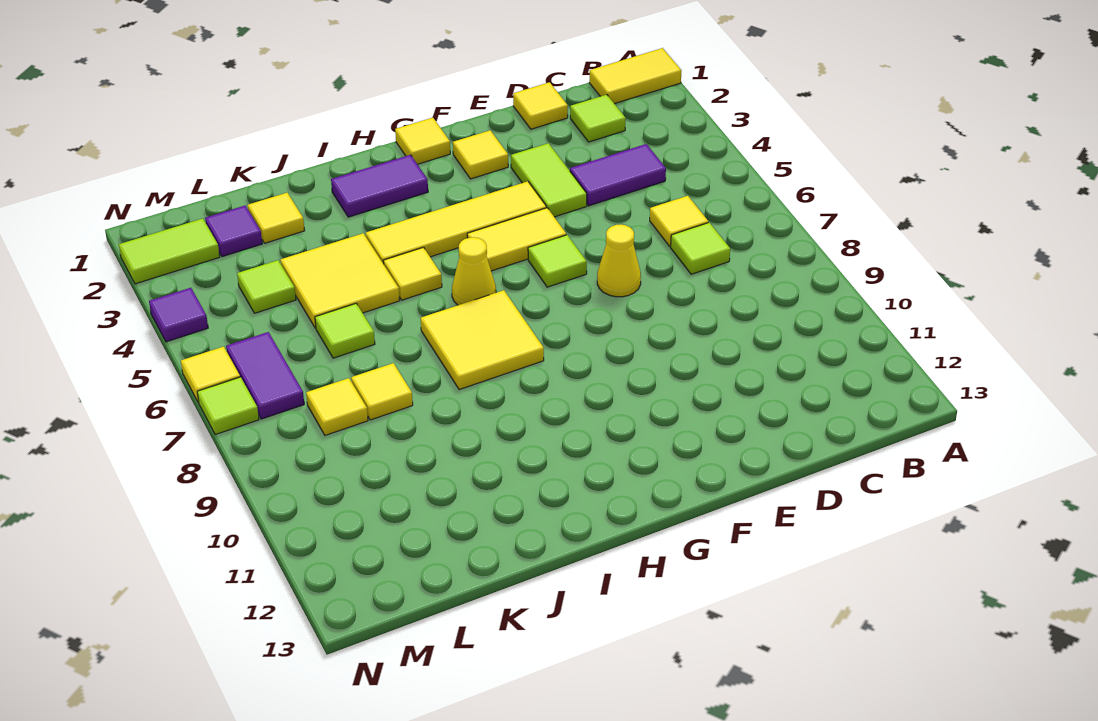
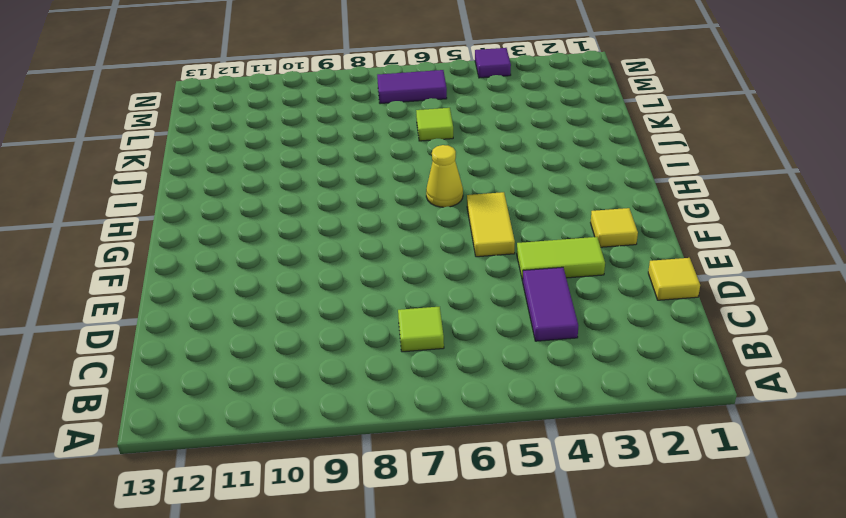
none -> yellow tile A1:B1 level 1
none -> lime tile C2 level 1
none -> yellow tile C6 level 1

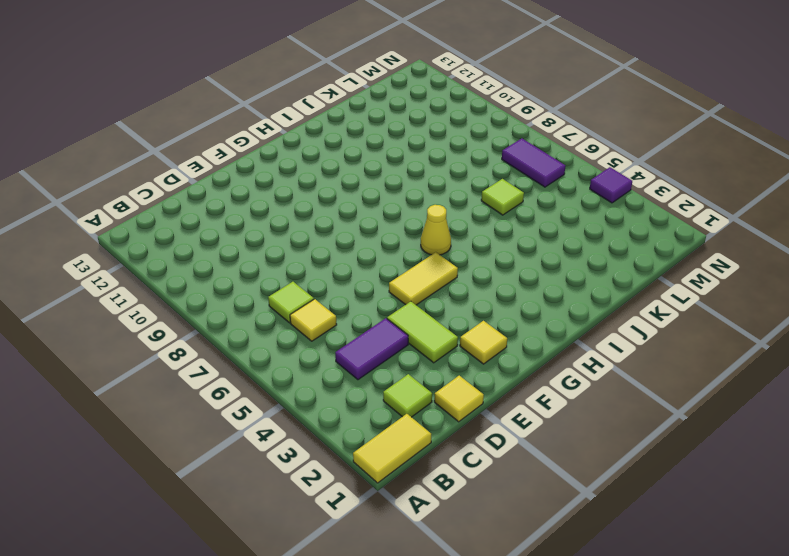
none -> yellow cone E7 level 1
none -> yellow tile F4:I4 level 1
none -> lime tile F6 level 1

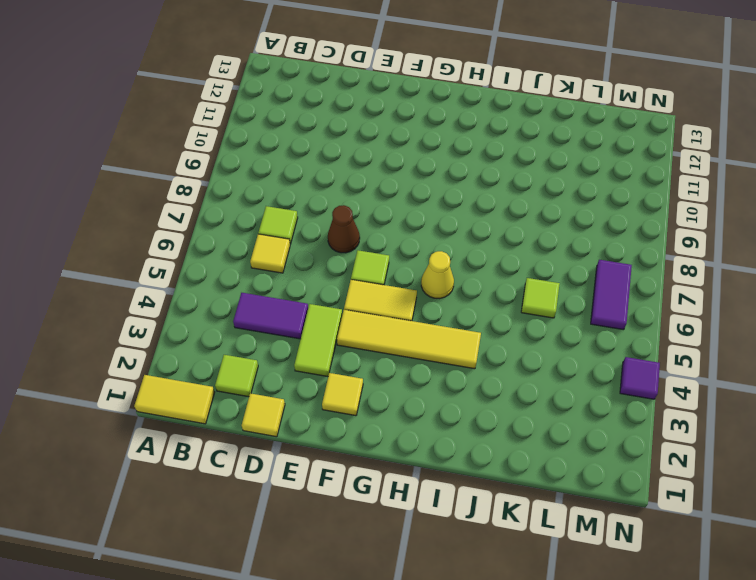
brown cone E7 level 1 -> yellow cone E7 level 1
none -> yellow tile G1 level 1
none -> purple tile H2:I2 level 1
none -> yellow tile H7:I8 level 1

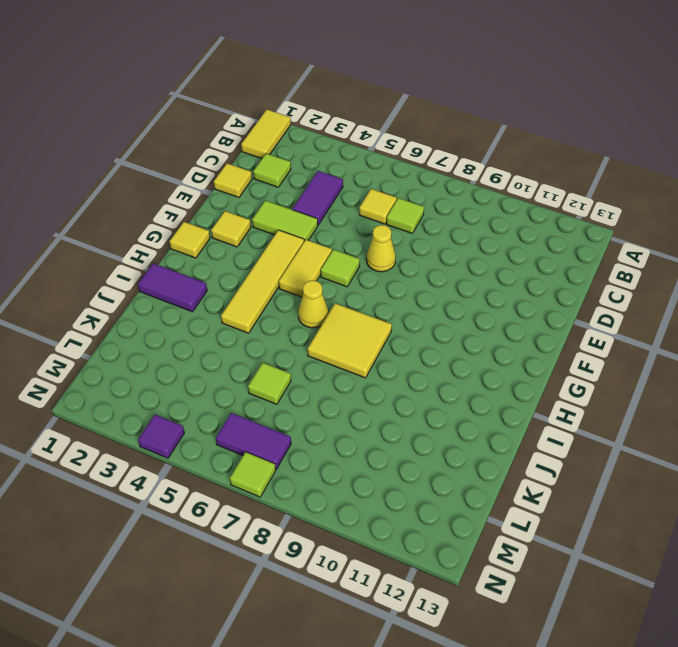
purple tile I1:I2 level 1 -> purple tile H2:I2 level 1
none -> yellow tile I5 level 1
none -> yellow tile J4:K5 level 1
none -> yellow tile K2 level 1

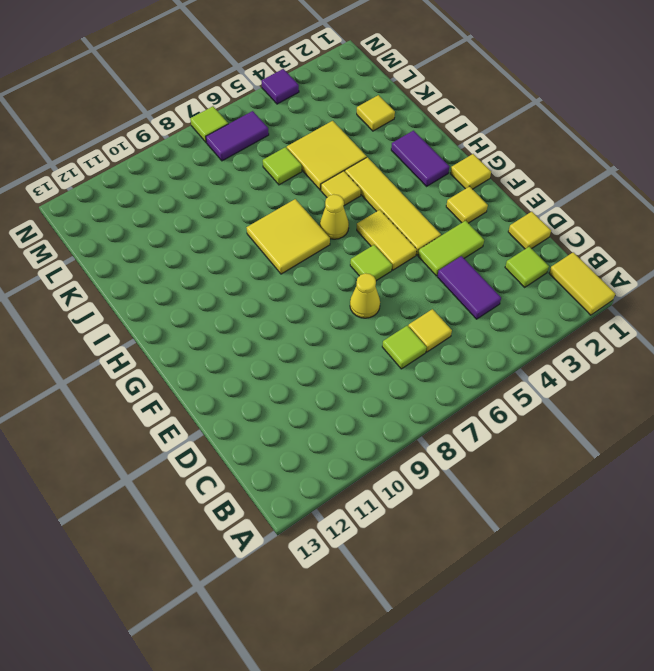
none -> yellow tile K8 level 1
none -> purple tile L2 level 1
none -> lime tile L4 level 1

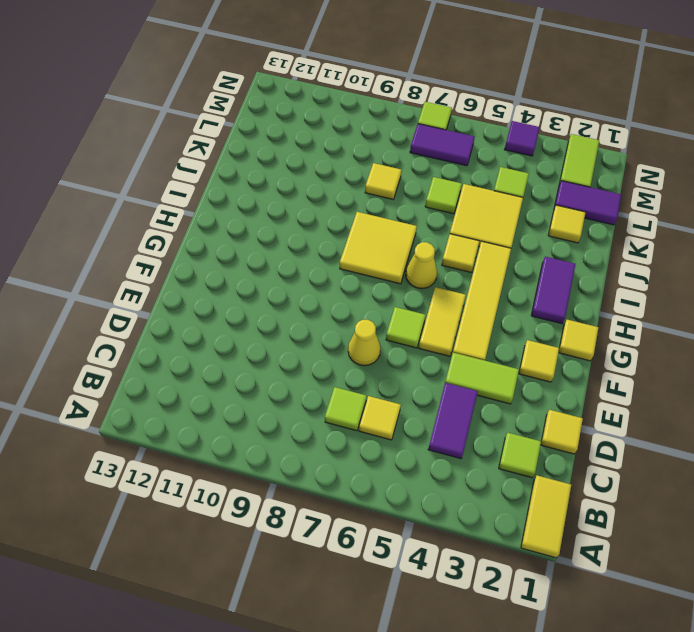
purple tile L1:L2 level 1 -> purple tile L2 level 1
none -> yellow tile L8 level 1
none -> yellow tile N6 level 1

